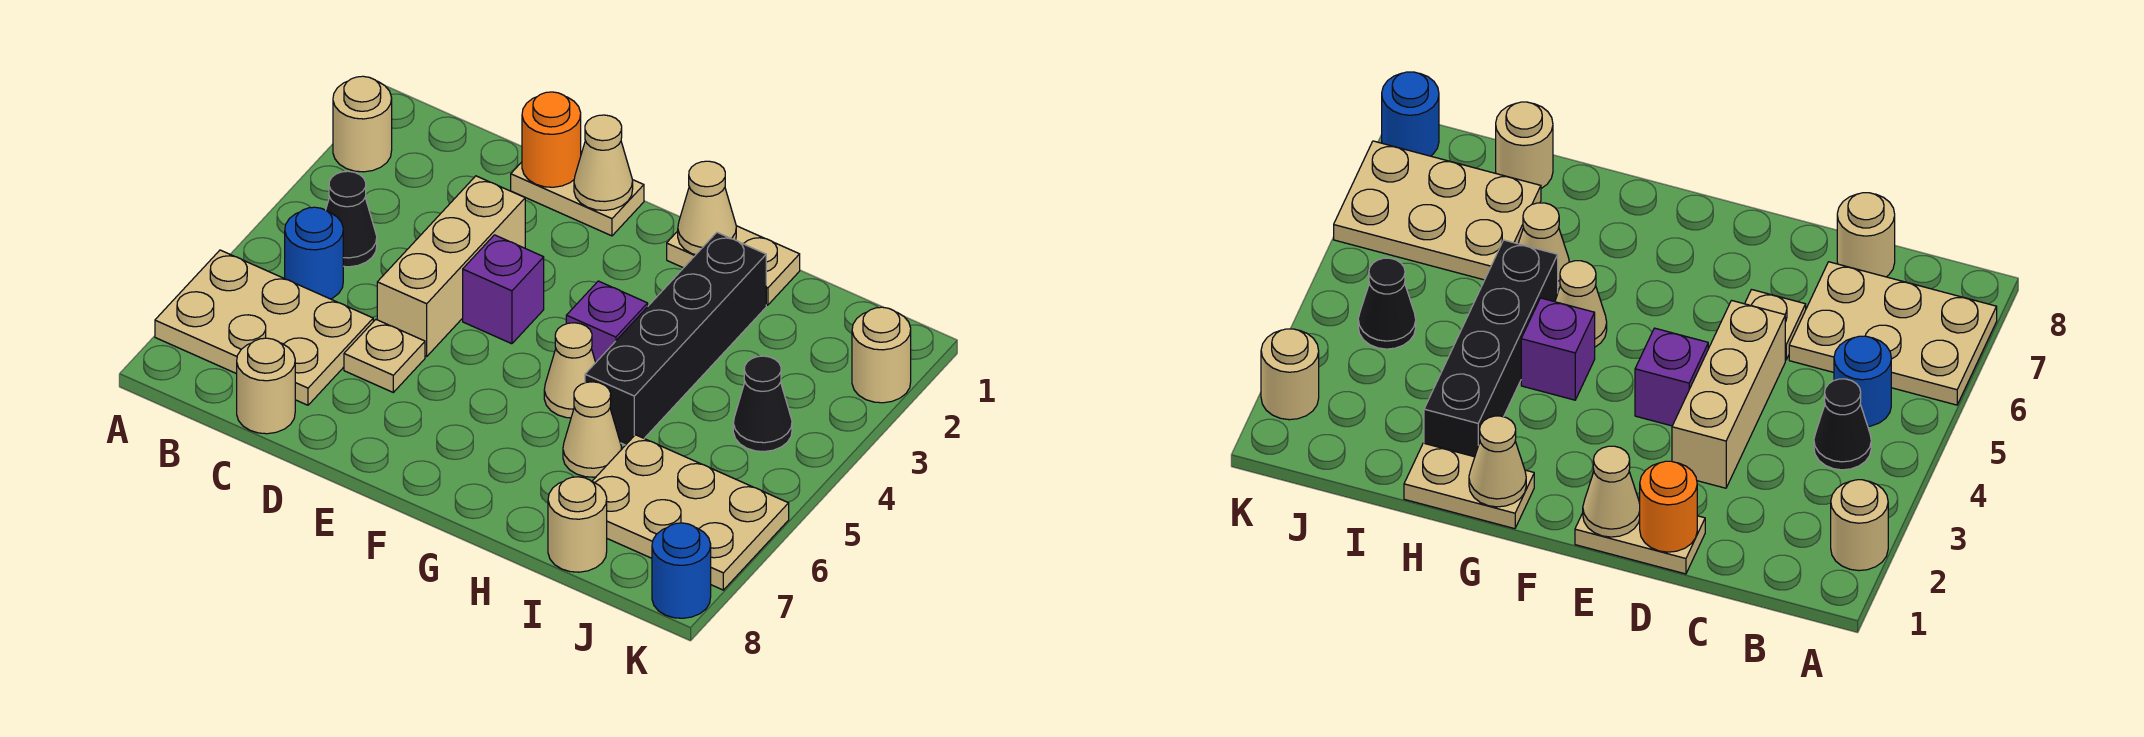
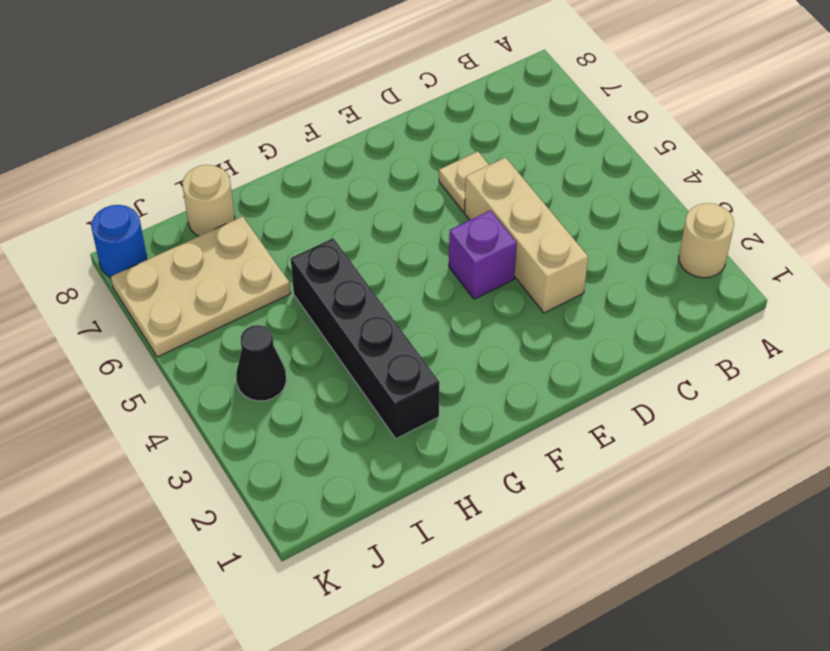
none -> tan plate A6:C7 level 1
none -> black cone B4 level 1
none -> blue round brick B5 level 1

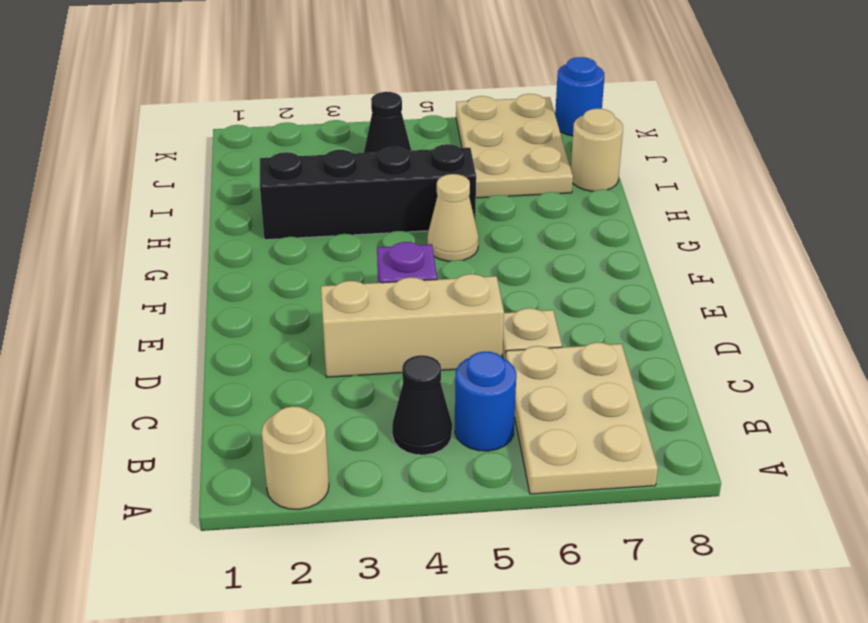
none -> tan round brick C8 level 1
none -> tan plate D1:E1 level 1
none -> tan plate G1:H1 level 1

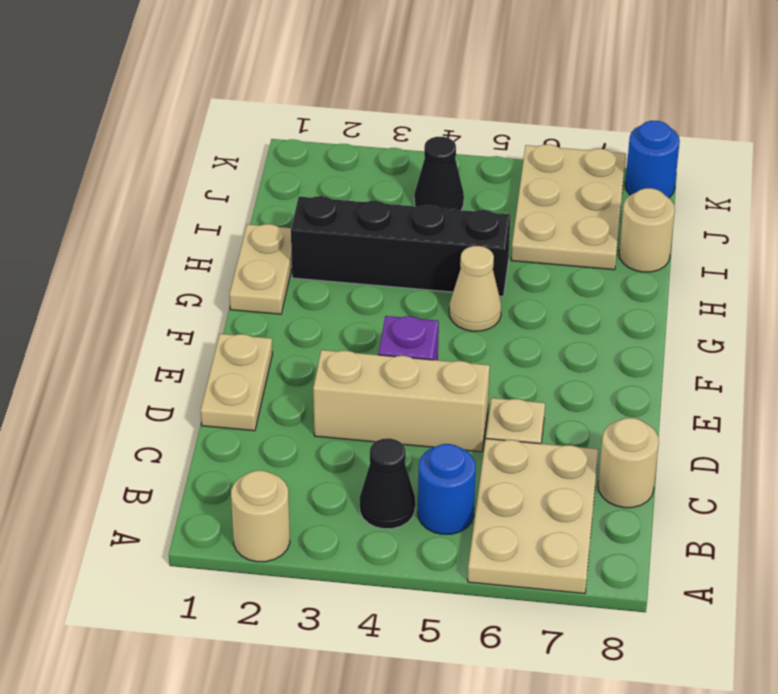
none -> purple brick G4 level 1
none -> tan cone H6 level 1
none -> tan round brick K2 level 1

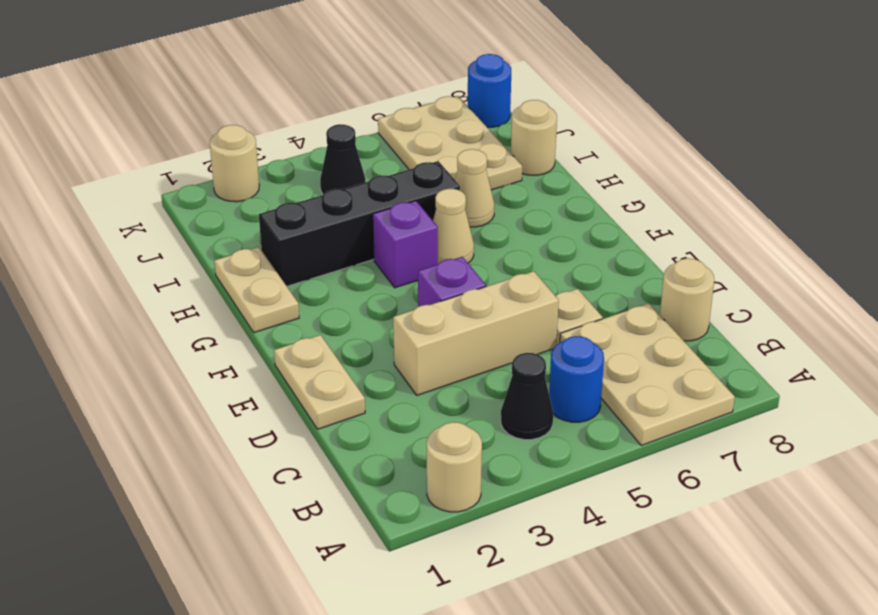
none -> orange round brick D1 level 2
none -> tan cone E1 level 2
none -> tan cone G1 level 2

